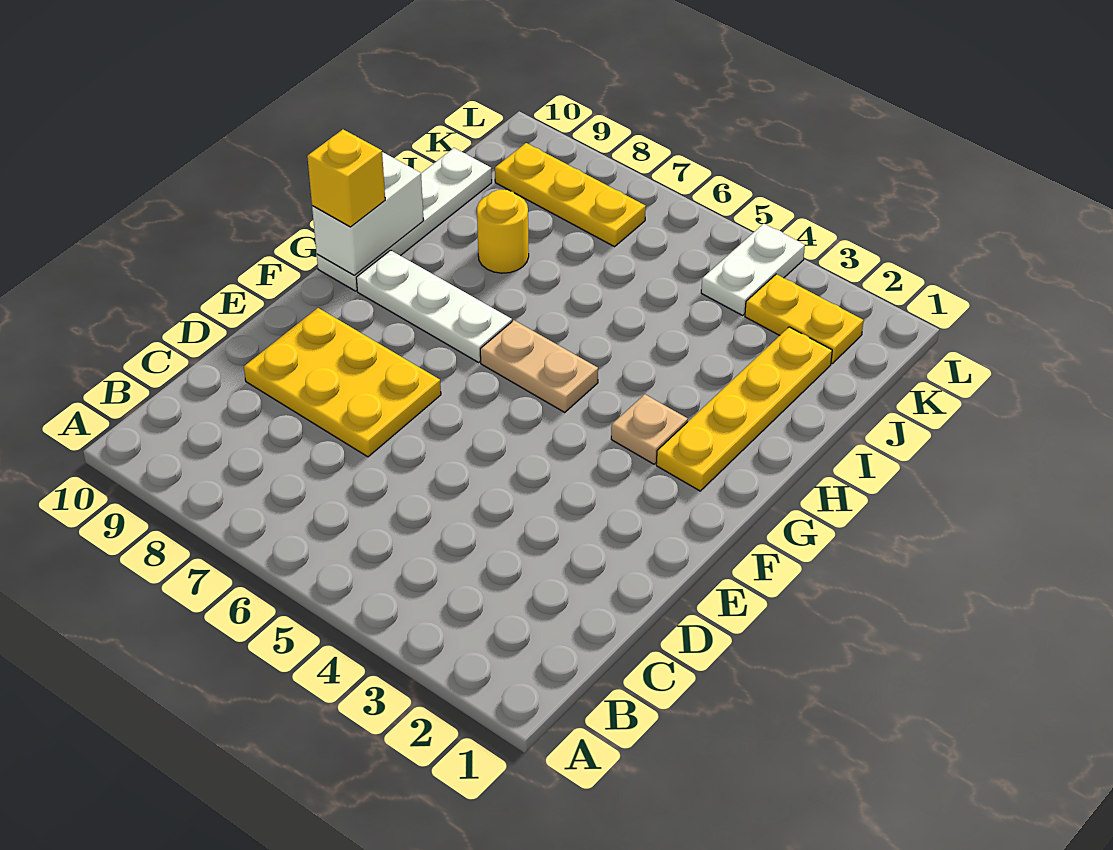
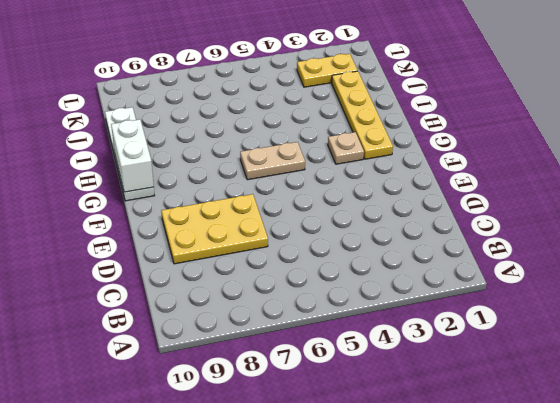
none -> white plate G7:G9 level 1
none -> yellow round brick I8 level 1
none -> white plate K4:L4 level 1

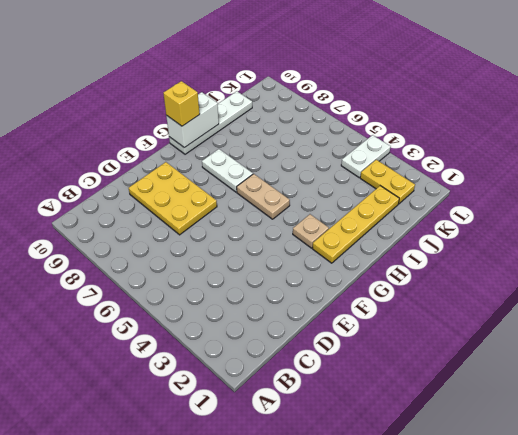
white plate G7:G8 level 1 -> white plate G7:G9 level 1
none -> yellow round brick I8 level 1
none -> yellow plate K7:K9 level 1

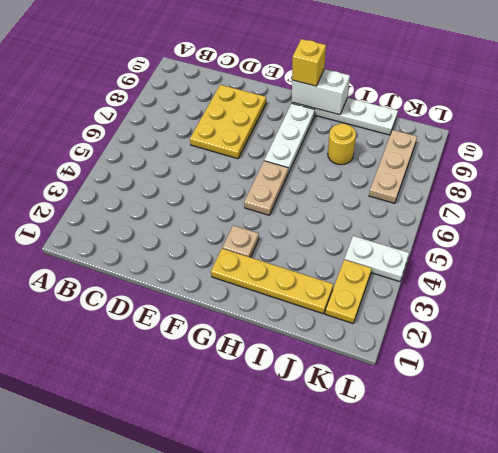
tan plate K7:K9 level 1 -> yellow plate K7:K9 level 1

